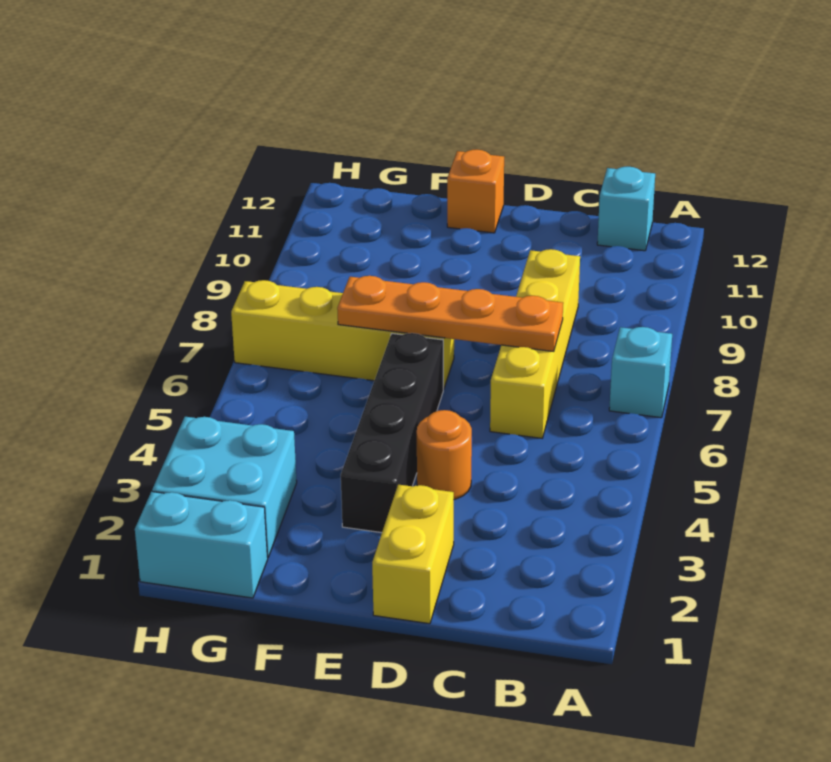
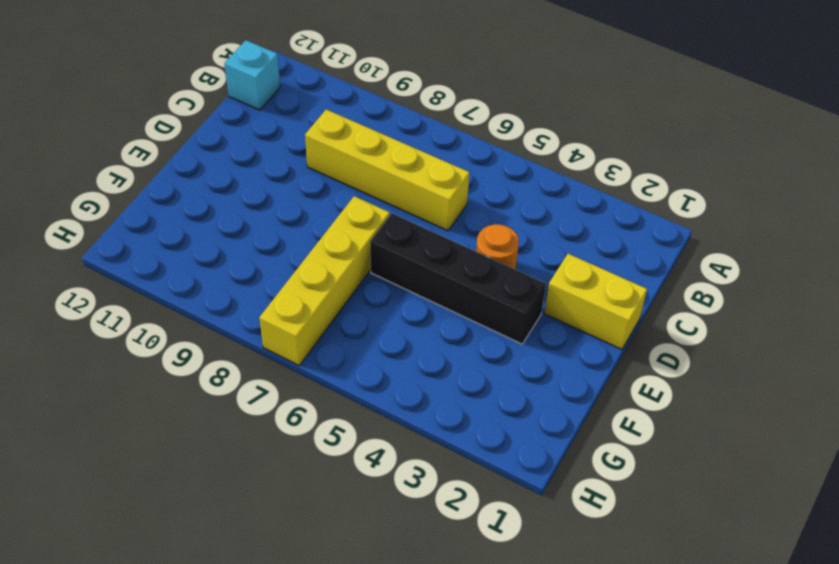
none -> cyan brick A7 level 1
none -> orange brick E12 level 1

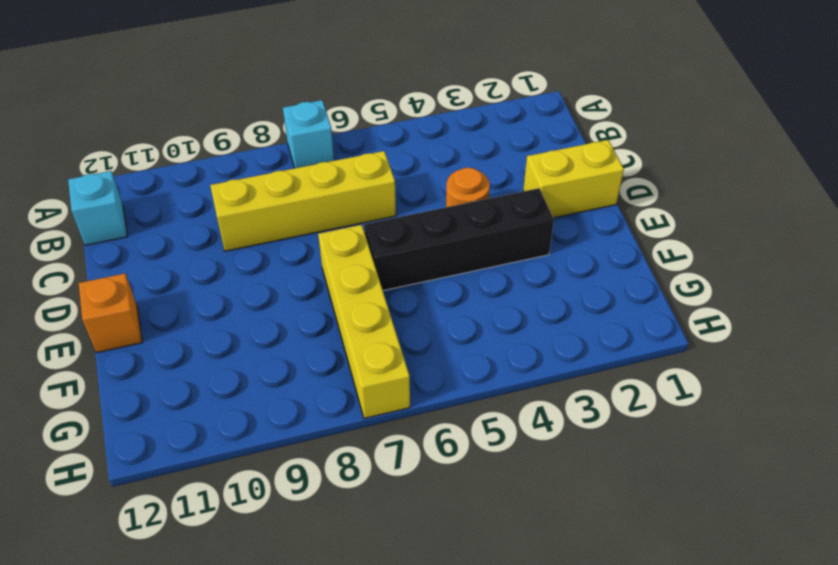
none -> cyan brick G1:H1 level 1
none -> cyan brick G2:H3 level 1

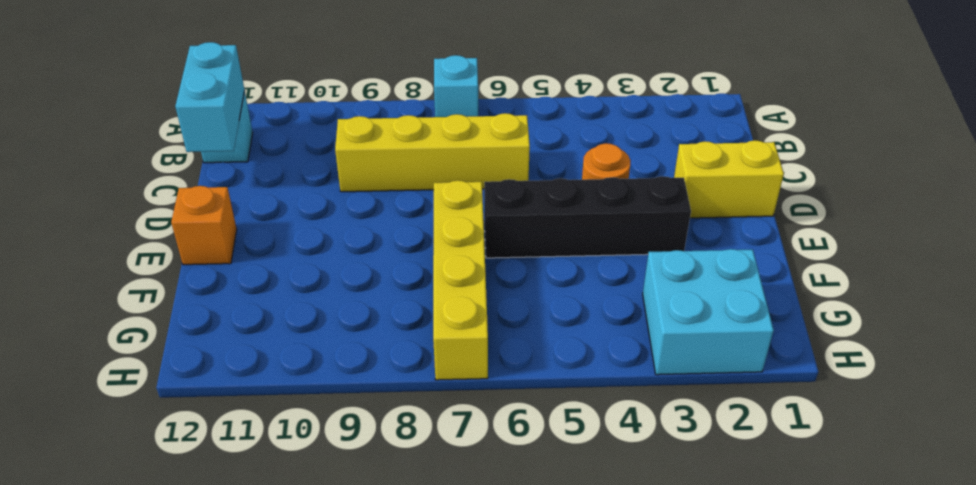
cyan brick B12:C12 level 2 -> cyan brick G1:H1 level 1
none -> orange plate C7:F7 level 2

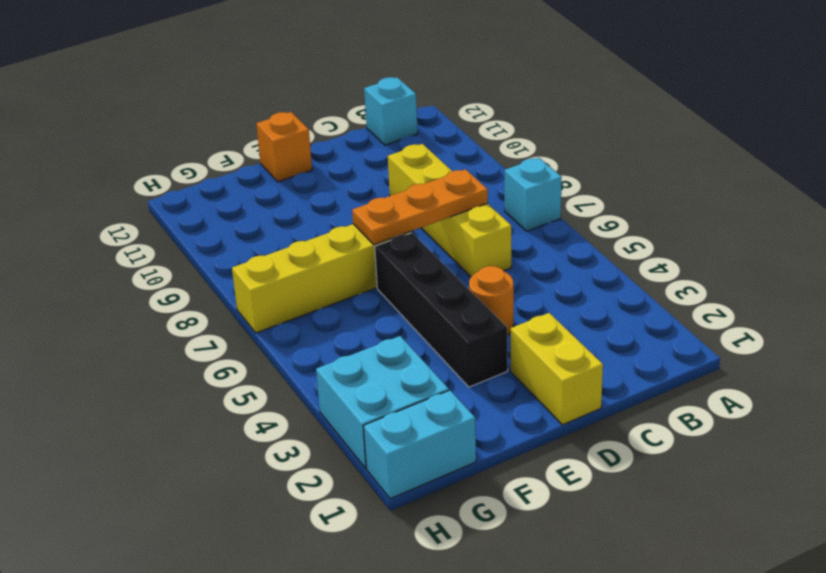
orange plate C7:E7 level 2 -> orange plate C7:F7 level 2

